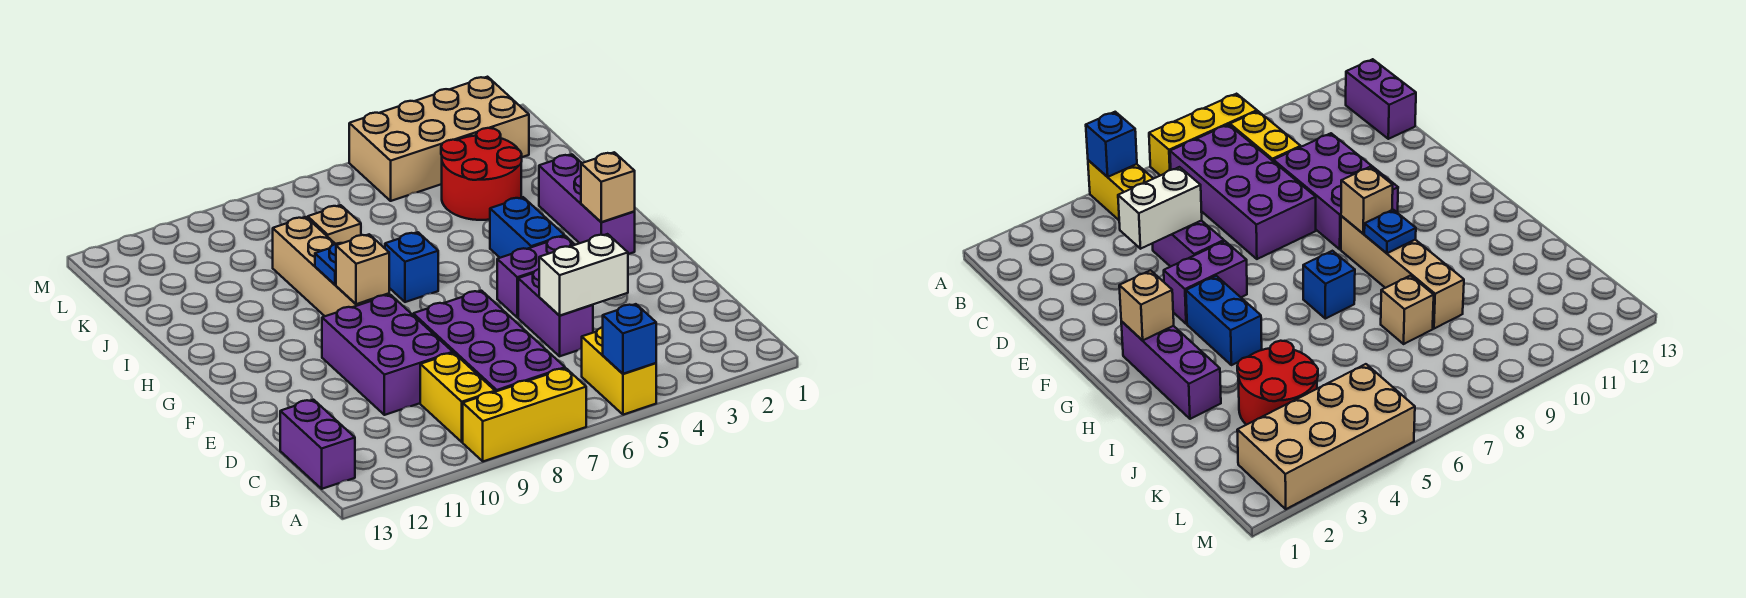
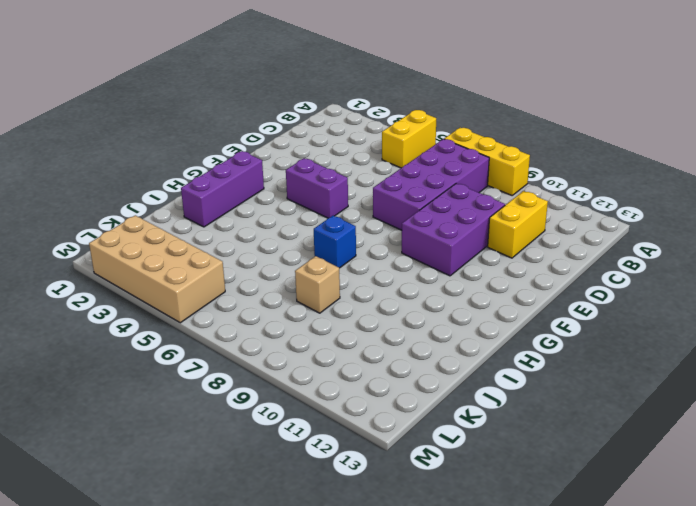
yellow brick C11:D11 level 1 -> yellow brick B9:C9 level 1
none -> purple brick B13:C13 level 1
none -> purple brick D5:E5 level 1
none -> blue brick G4:H4 level 1

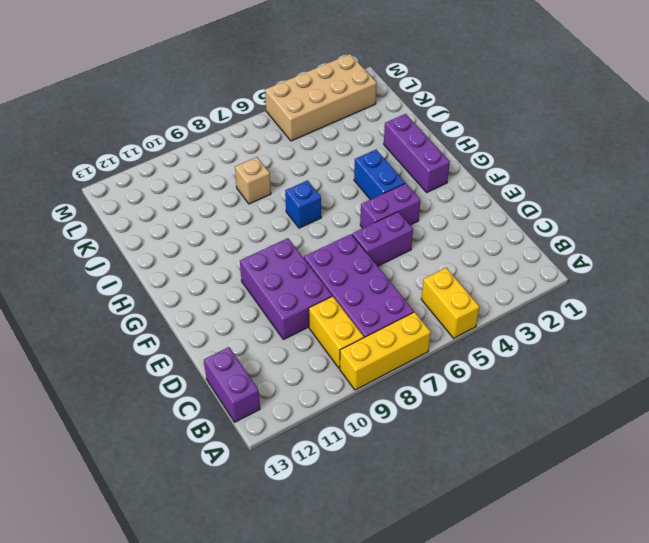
purple brick E5:E6 level 1 -> purple brick D5:E5 level 1
none -> tan brick G9:J9 level 1
none -> red round brick J3:K4 level 1
none -> blue brick A5 level 2

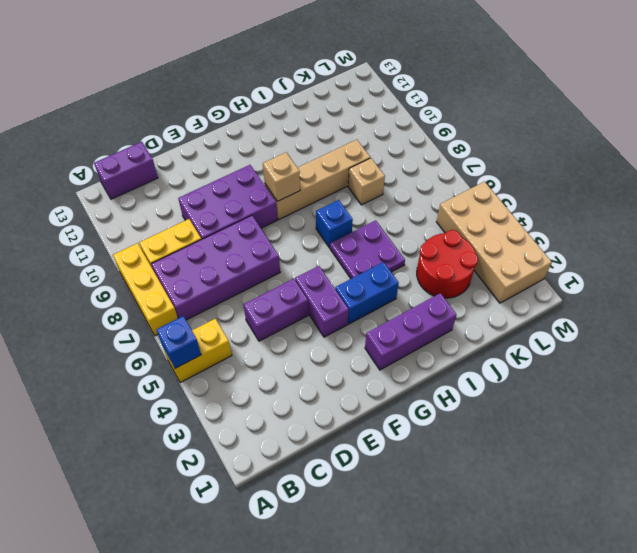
purple plate H5:I6 level 1 -> none
none -> white brick D4:D5 level 2
none -> tan brick G2 level 2
none -> blue plate H9 level 2

